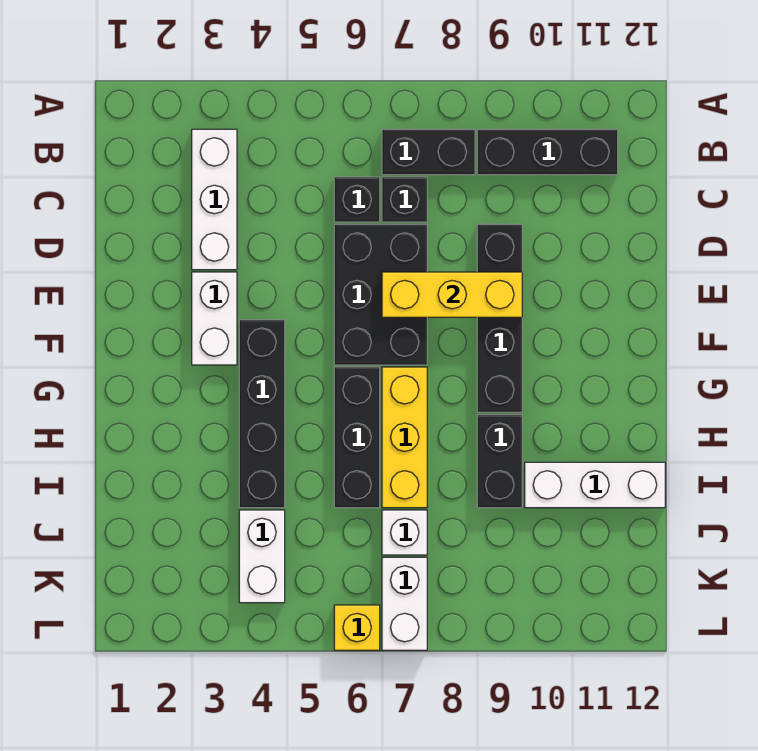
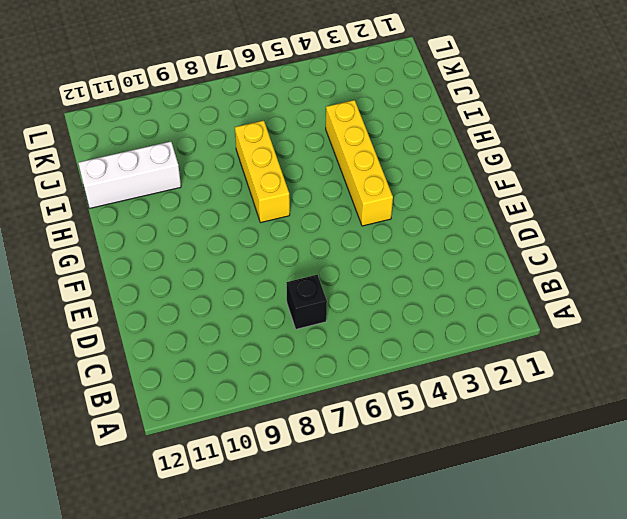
yellow brick F4:I4 level 1 -> black brick F4:I4 level 1
none -> white brick B3:D3 level 1
none -> black brick B7:B8 level 1
none -> black brick B9:B11 level 1

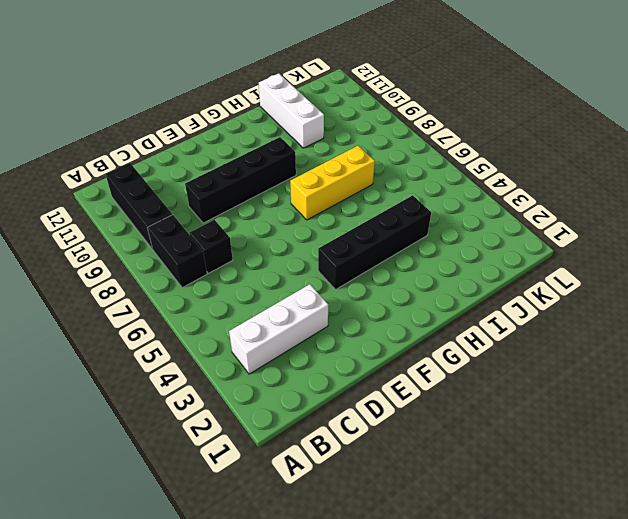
none -> black brick C6 level 1
none -> black brick D6:F7 level 1
none -> white brick E3:F3 level 1

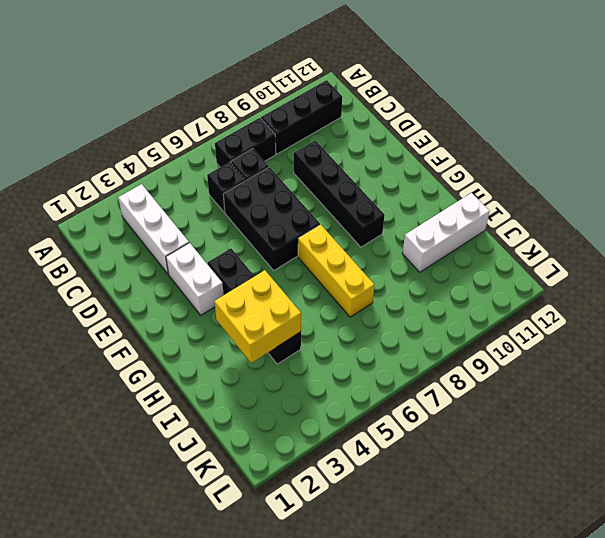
yellow brick H3:I4 level 2 -> none
none -> black brick G6:I6 level 1
none -> black brick H9:I9 level 1
none -> white brick J4:K4 level 1

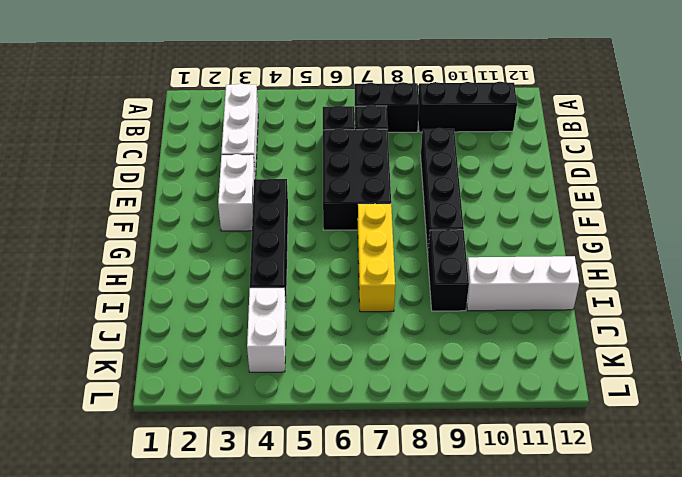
none -> black brick G6:I6 level 1
none -> white brick J7 level 1
none -> white brick K7:L7 level 1

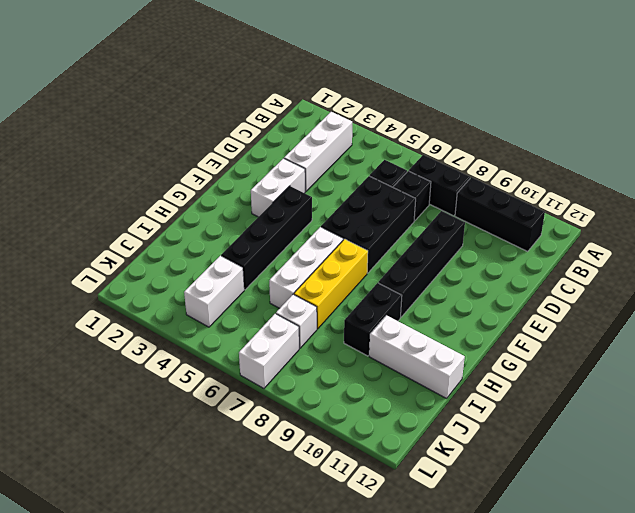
white brick G6:I6 level 1 -> black brick G6:I6 level 1
none -> yellow brick L6 level 1
none -> yellow brick E7:E9 level 2

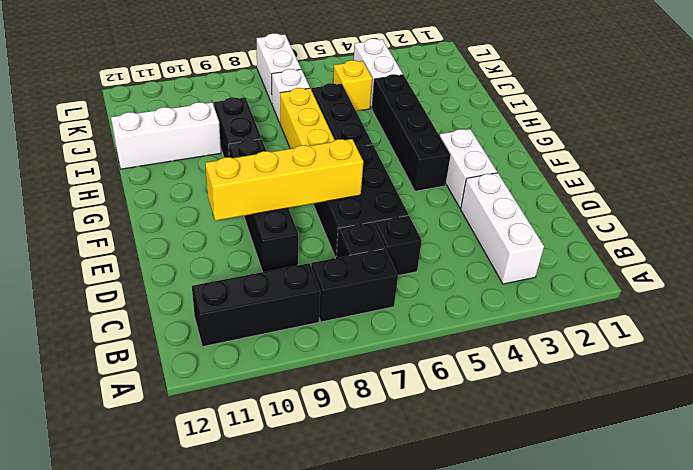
yellow brick E7:E10 level 2 -> yellow brick E7:E9 level 2
yellow brick J5 level 1 -> yellow brick L6 level 1

